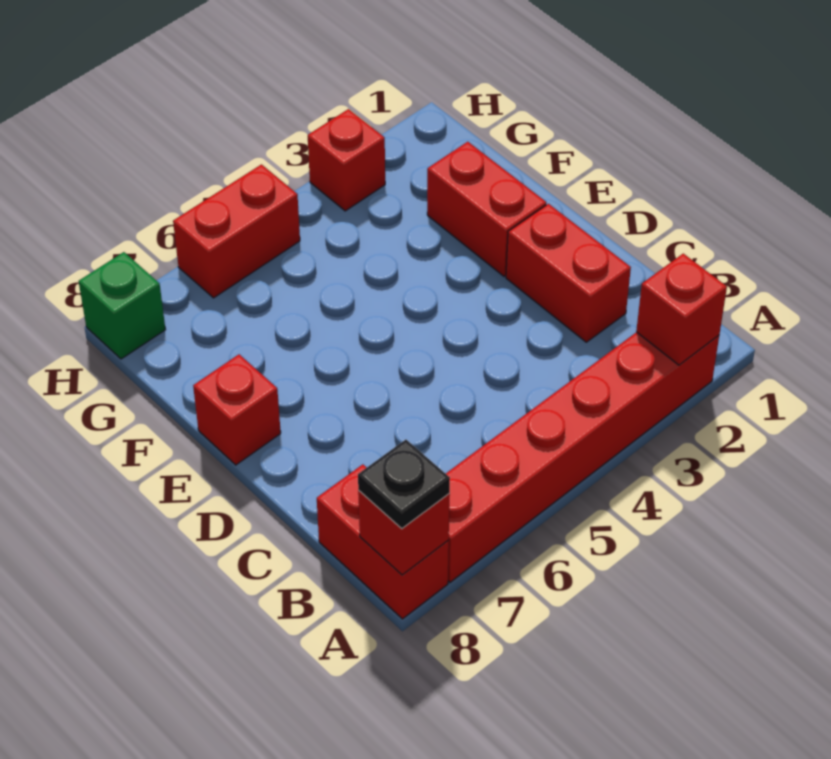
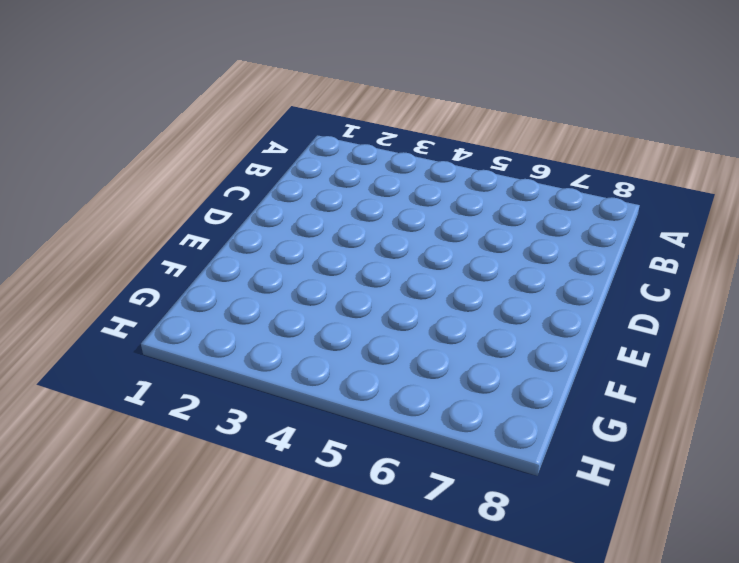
none -> red brick A2:A7 level 1
none -> red brick A8:B8 level 1

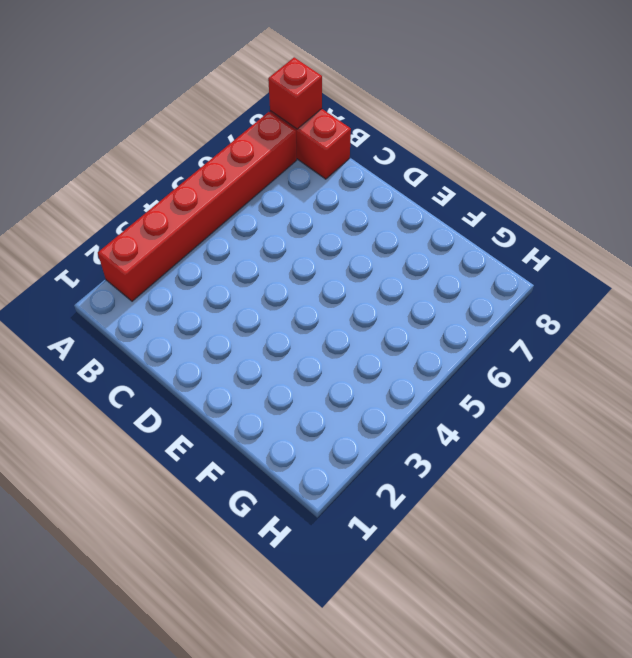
none -> red brick C2:D2 level 1
none -> red brick E2:F2 level 1

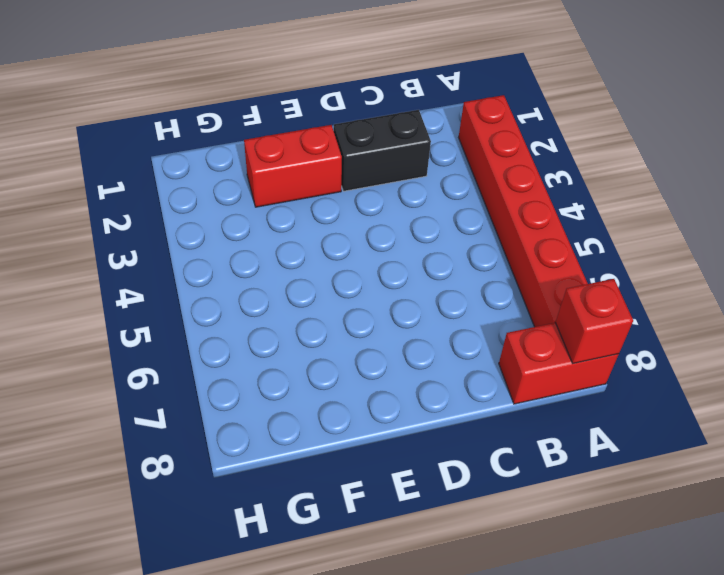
black brick C2:D2 level 1 -> red brick C2:D2 level 1
none -> red brick E8 level 1
none -> red brick H3 level 1

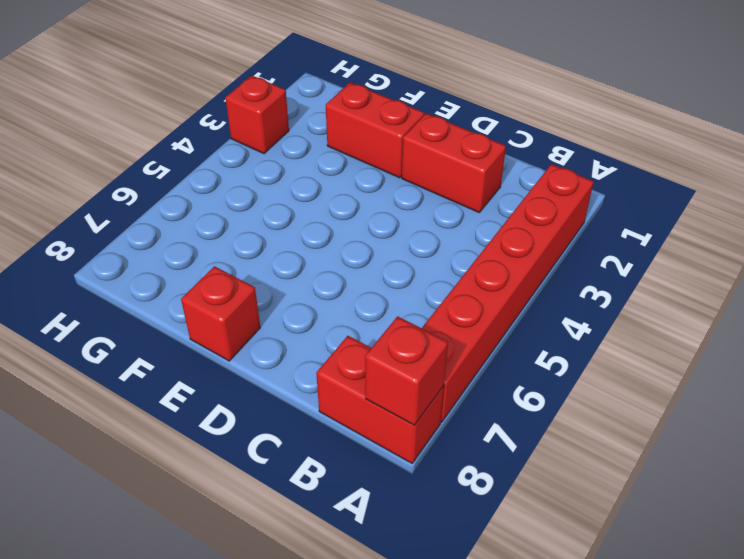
none -> red brick H5:H6 level 1
none -> green brick H8 level 1

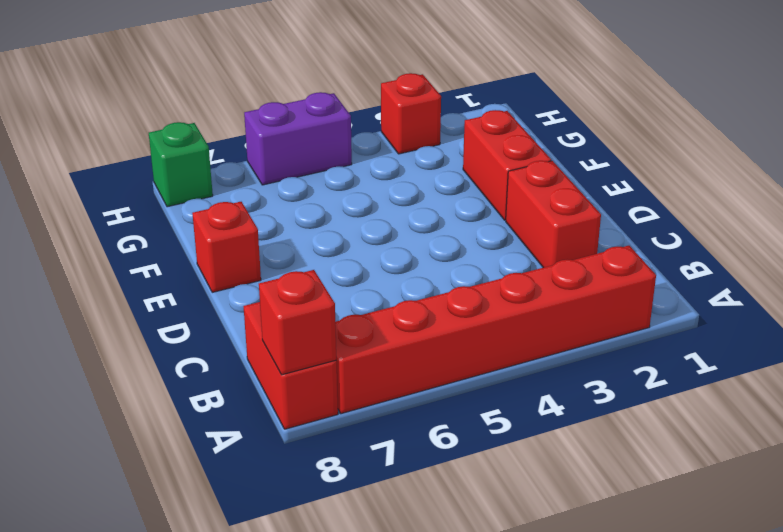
purple brick H5:H6 level 1 -> red brick H5:H6 level 1
none -> red brick A2 level 2
none -> black plate A8 level 3

